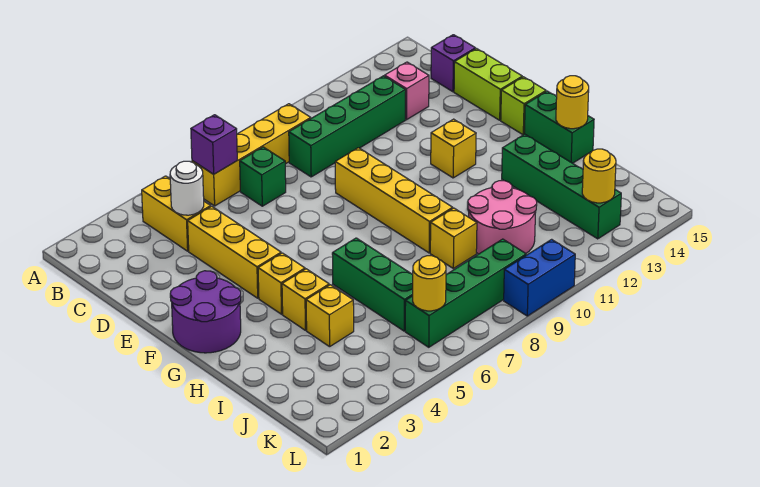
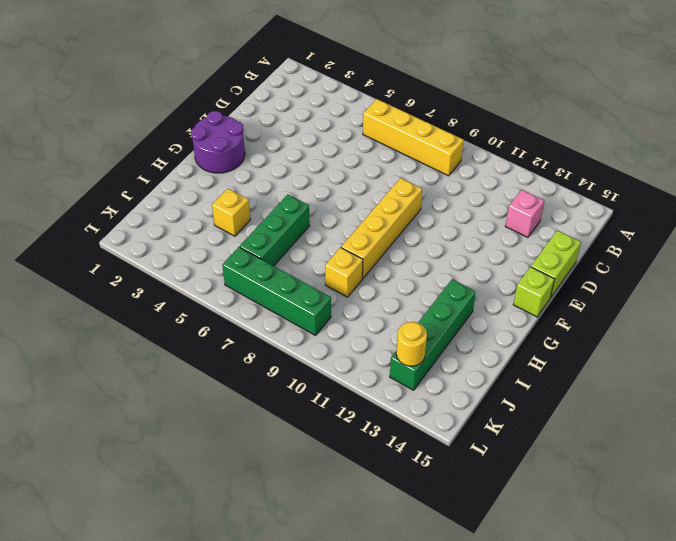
none -> yellow brick B4:C4 level 1
none -> green brick C7 level 1
none -> green brick C9:C12 level 1

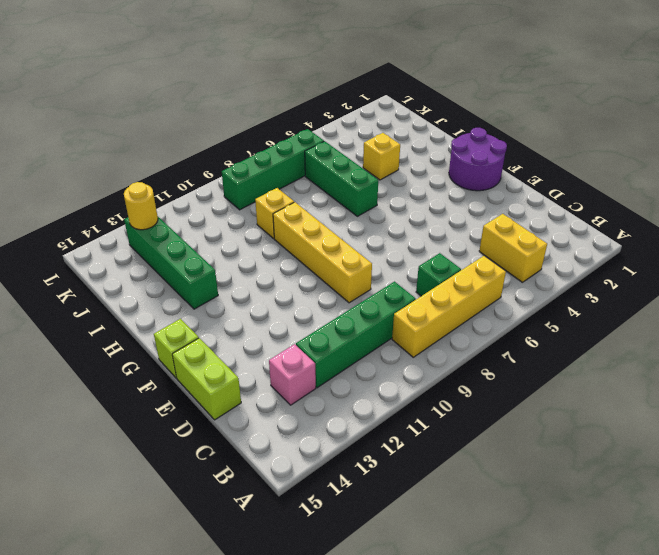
none -> purple brick C15 level 1
none -> yellow brick D4:F4 level 1
none -> yellow brick F12 level 1

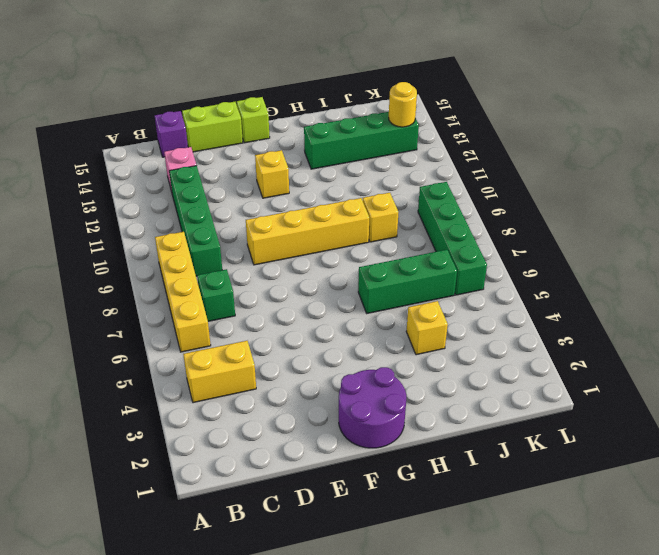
none -> yellow brick D4:F4 level 1
none -> yellow brick G4 level 1
none -> green brick G15:H15 level 1

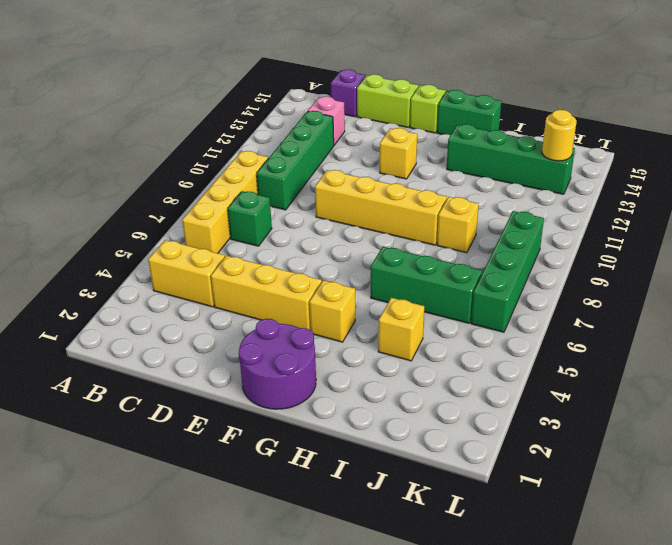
none -> yellow brick H4 level 1
none -> pink round brick I10:J11 level 1
none -> blue brick L9:L10 level 1

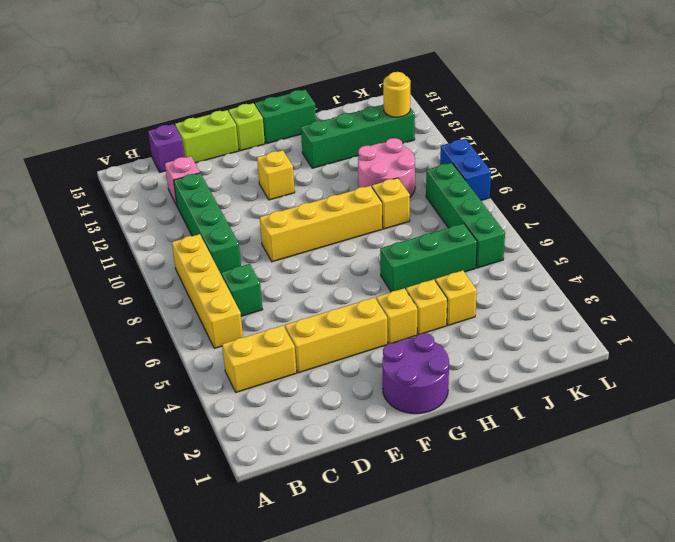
none -> purple brick B6 level 2
none -> white round brick C4 level 2
none -> yellow round brick H15 level 2

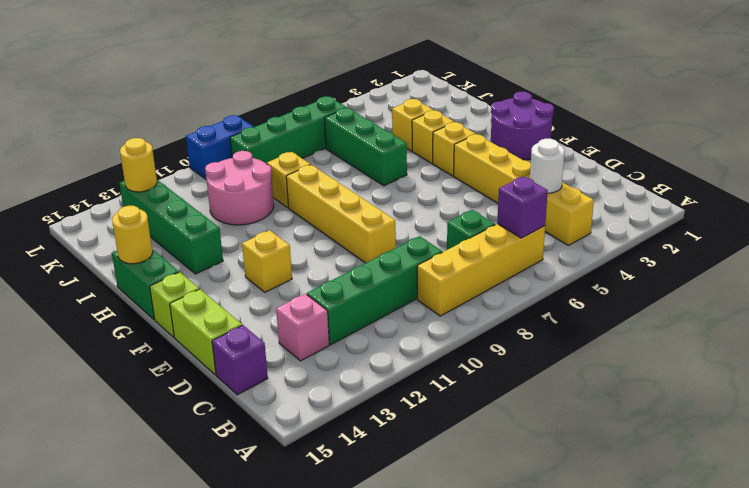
none -> yellow round brick K6 level 2

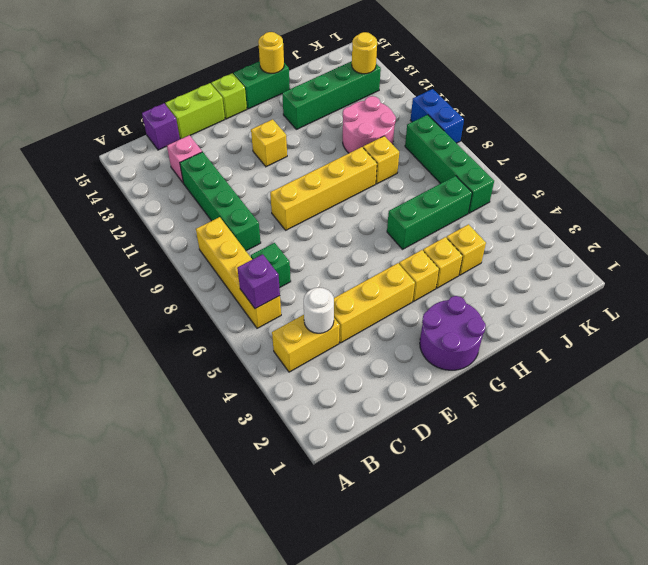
none -> yellow round brick K6 level 2

